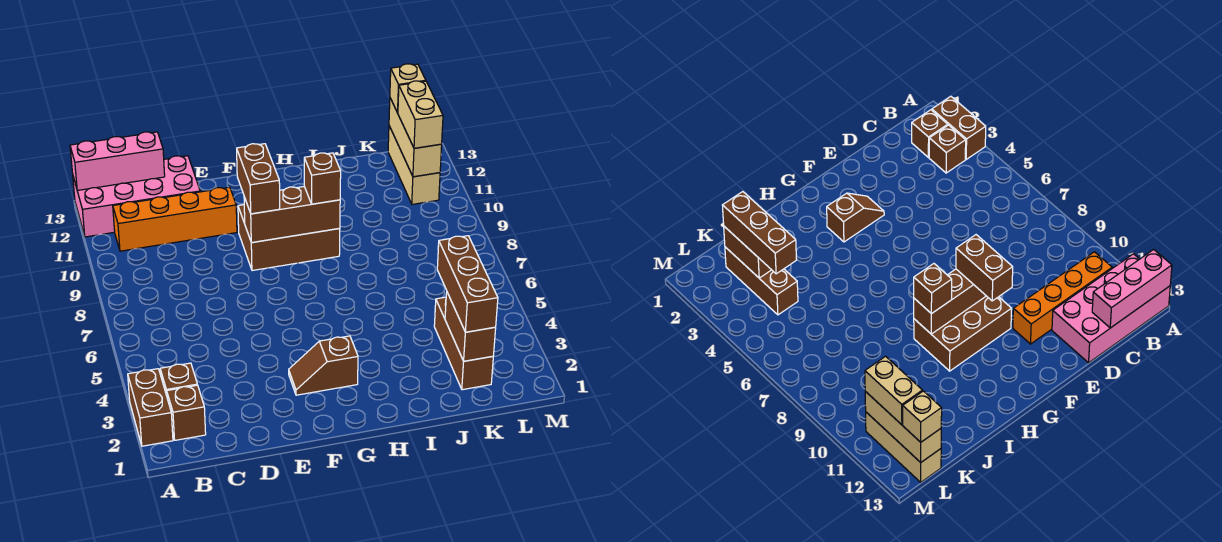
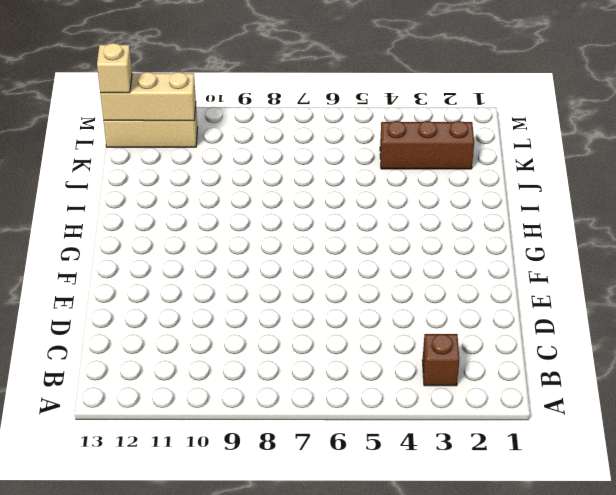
none -> brown brick A2:A3 level 1
none -> pink brick A12:D13 level 1
none -> brown brick B2 level 1

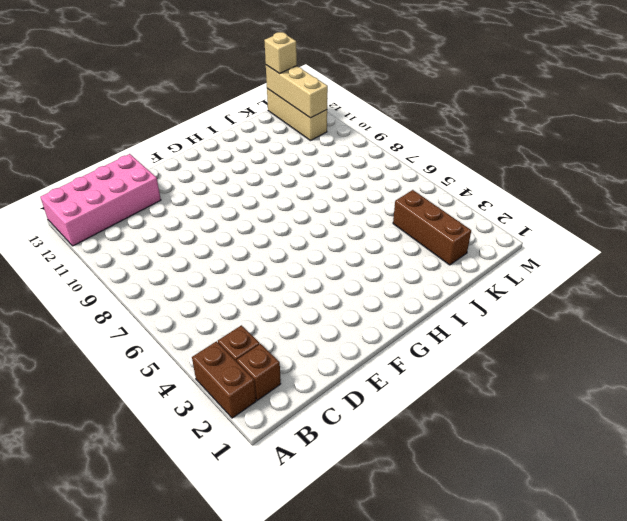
none -> orange brick B11:E11 level 1
none -> brown slope F3:G3 level 1 top G
none -> brown brick F9:H10 level 1

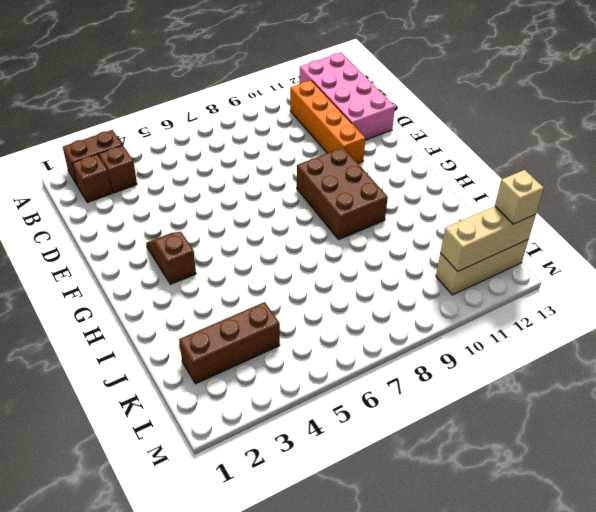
none -> pink brick A13:C13 level 2
none -> brown brick F9:H9 level 2
none -> brown brick K2:K3 level 2

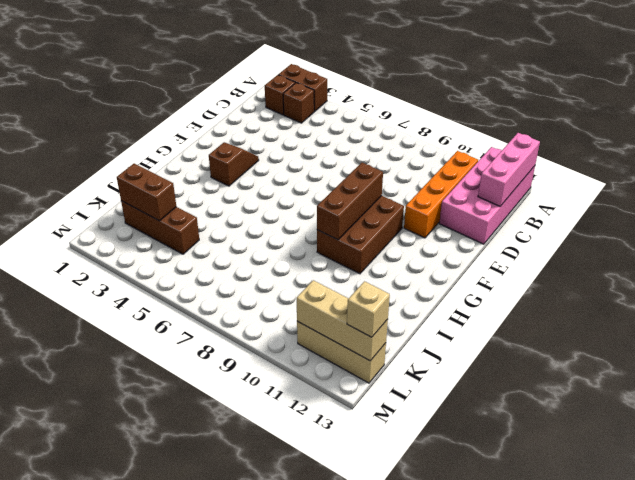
none -> brown brick F9:F10 level 3
none -> brown brick H9 level 3
none -> brown brick K2:K4 level 3

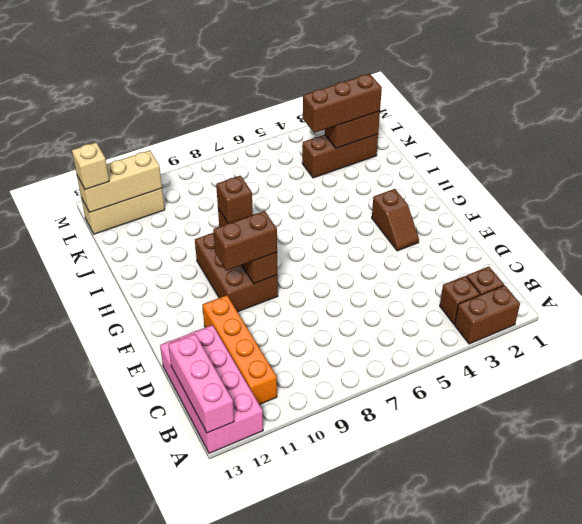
none -> tan brick L11:L12 level 3

